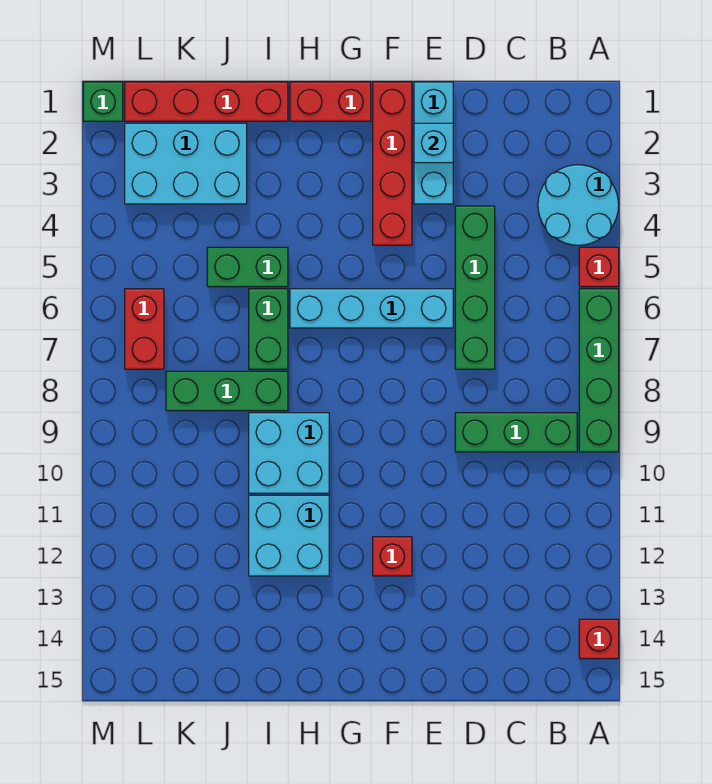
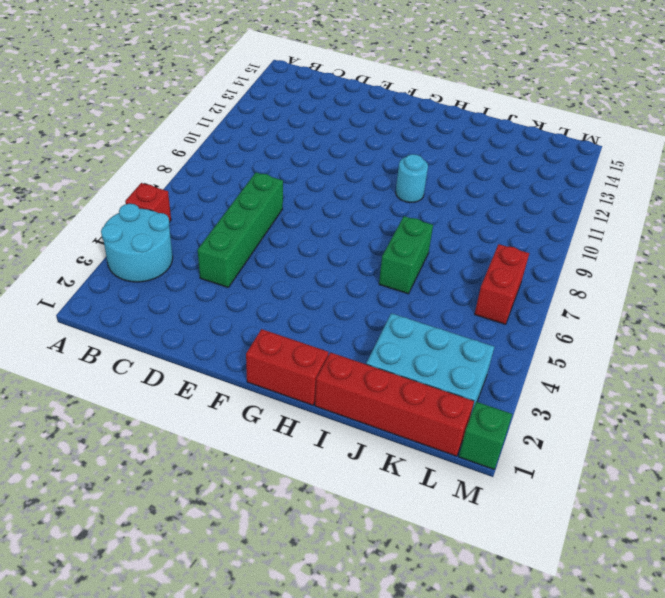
cyan round brick H10 level 1 -> cyan brick H9:I10 level 1
none -> green brick A6:A9 level 1
none -> red brick A14 level 1
none -> green brick B9:D9 level 1

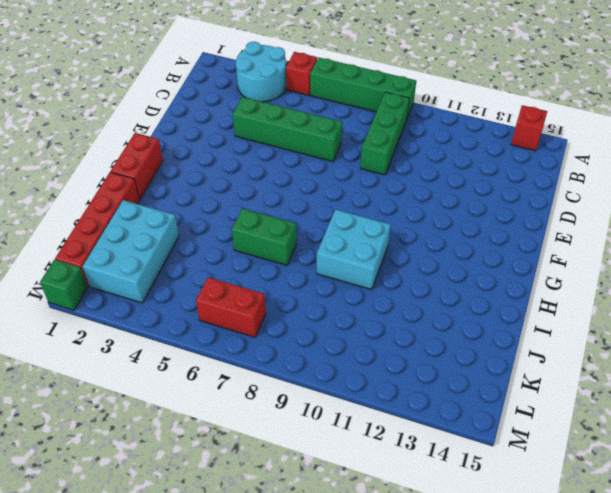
none -> cyan brick E1:E3 level 1
none -> cyan brick E6:H6 level 1
none -> red brick F1:F4 level 1

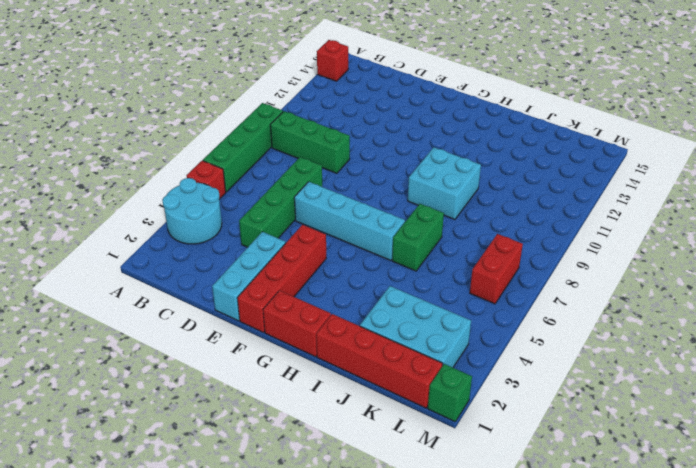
none -> red brick F12 level 1
none -> cyan brick H11:I12 level 1
none -> green brick I5:J5 level 1

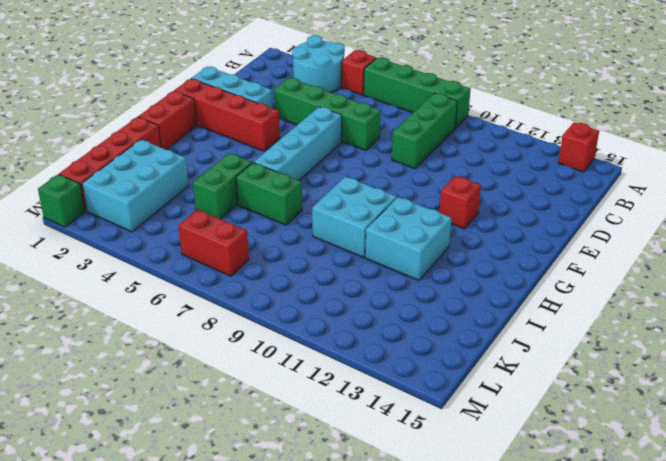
none -> green brick I8:K8 level 1
none -> cyan brick E2 level 2

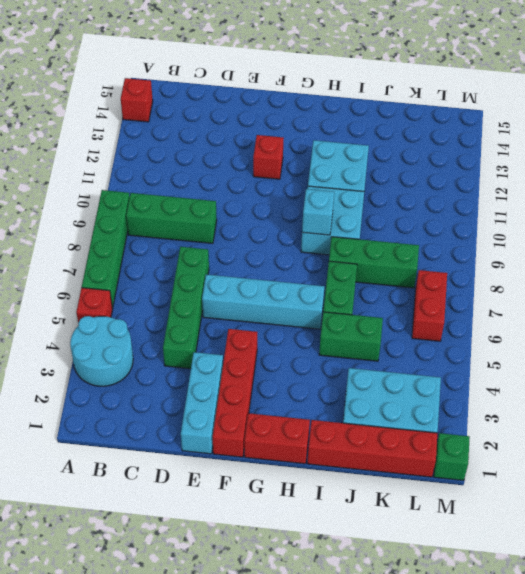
cyan brick H9 level 2 -> cyan brick E2 level 2

